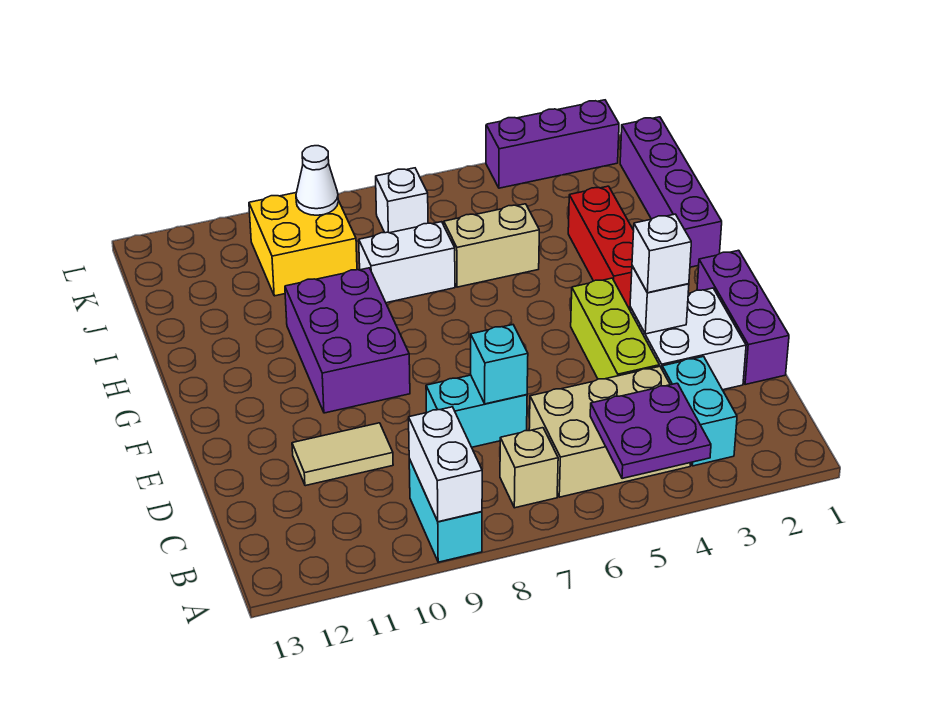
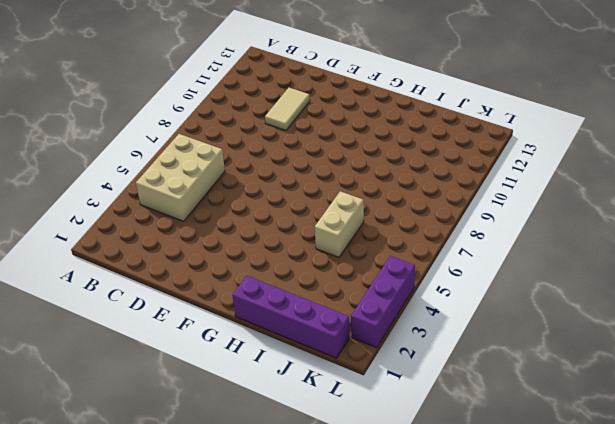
none -> cyan brick A9:B9 level 1
none -> cyan brick B3:C3 level 1
none -> tan brick B7 level 1

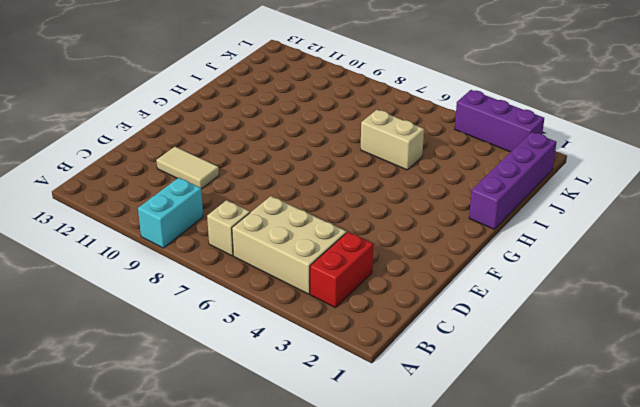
red brick B3:C3 level 1 -> cyan brick B3:C3 level 1
none -> purple brick D1:F1 level 1
none -> white brick D2:E3 level 1
none -> lime brick D4:F4 level 1

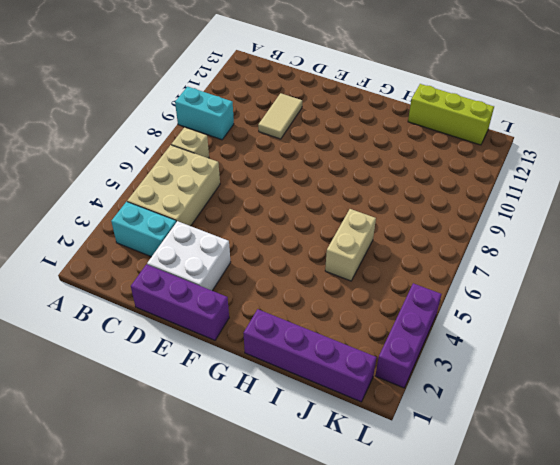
lime brick I13:K13 level 1 -> lime brick D4:F4 level 1
none -> cyan brick D7:D8 level 1
none -> purple brick F9:H10 level 1
none -> red brick G3:I3 level 1

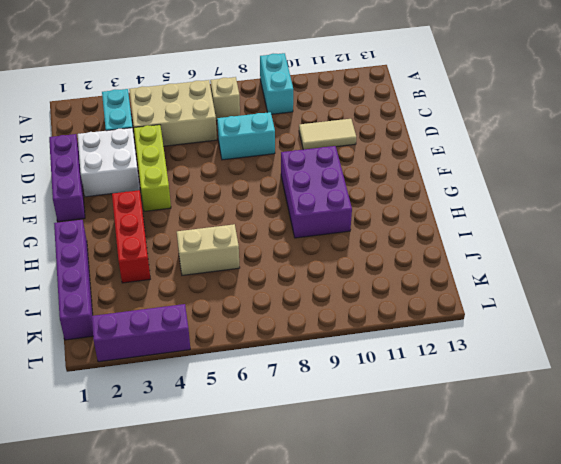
none -> white brick I7:I8 level 1
none -> yellow brick J9:K10 level 1
none -> white brick K7 level 1

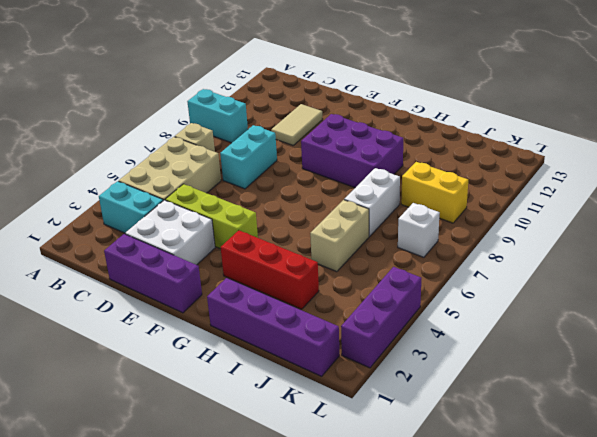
yellow brick J9:K9 level 1 -> yellow brick J9:K10 level 1
none -> purple plate A4:B5 level 2
none -> white brick A9:B9 level 2
none -> cyan brick D7 level 2

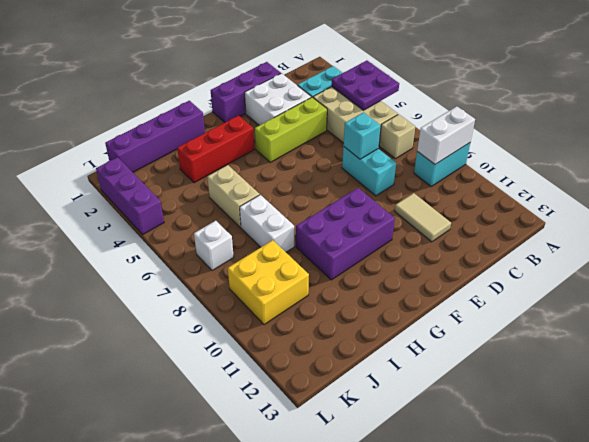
none -> white brick E3 level 2
none -> white cone K9 level 2
none -> white brick E3 level 3

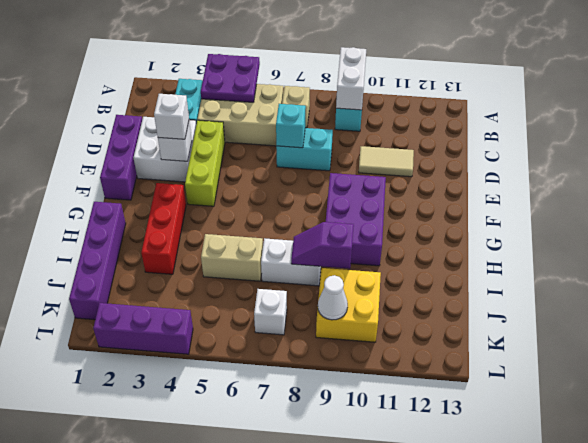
purple slope I8:I9 level 2 top 9 -> none

